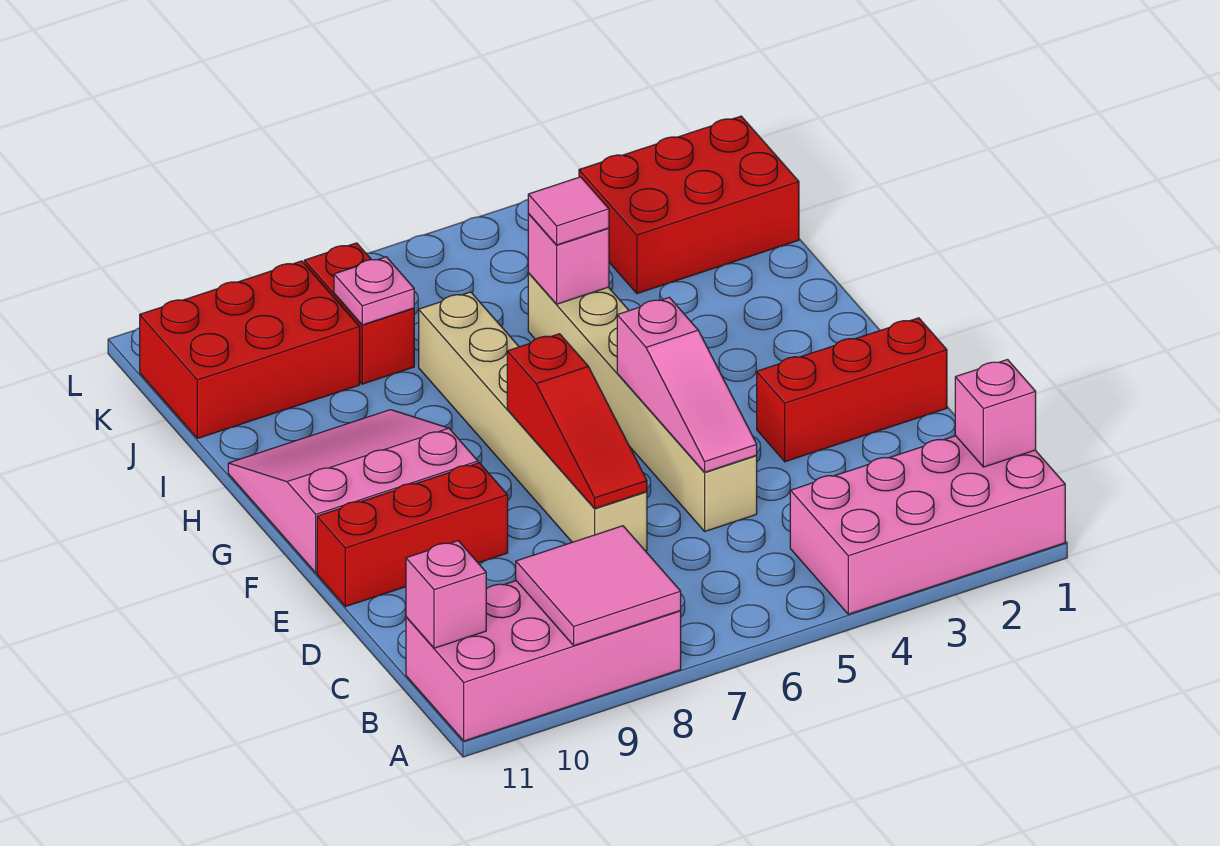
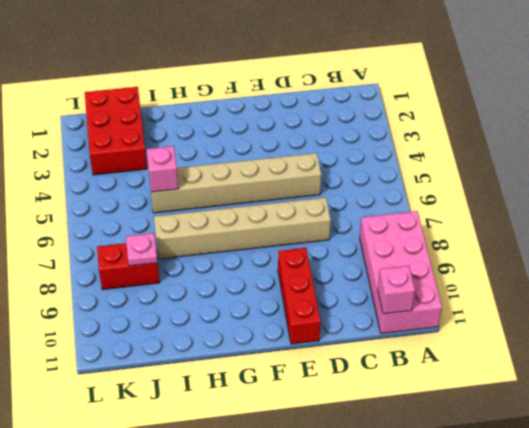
none -> pink brick A1:B4 level 1
none -> red brick E1:E3 level 1
none -> pink slope F9:H11 level 1 top F

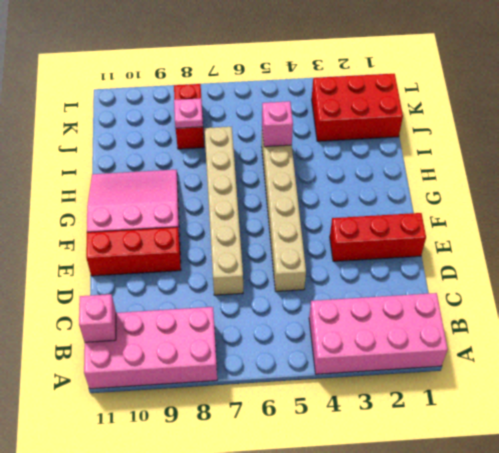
none -> red brick J9:K11 level 1
none -> pink tile A8:B9 level 2
none -> pink brick B1 level 2

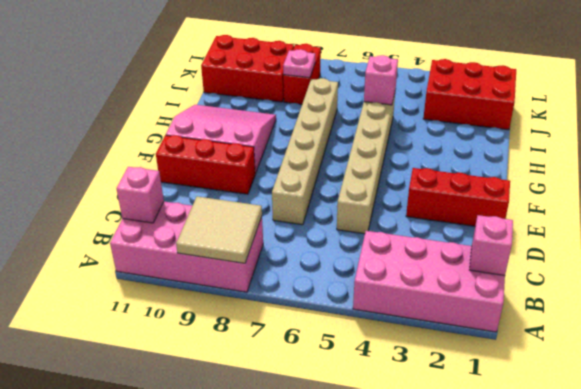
tan tile A8:B9 level 2 -> pink tile A8:B9 level 2
none -> pink slope D5:F5 level 2 top F
none -> red slope D7:F7 level 2 top F
none -> pink tile I5 level 3

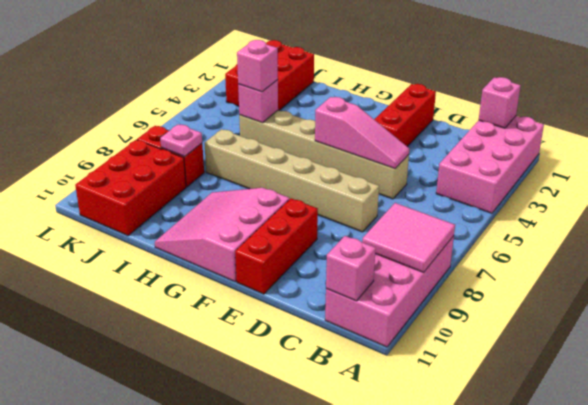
pink brick I5 level 3 -> pink tile I5 level 3
none -> red slope D7:F7 level 2 top F

